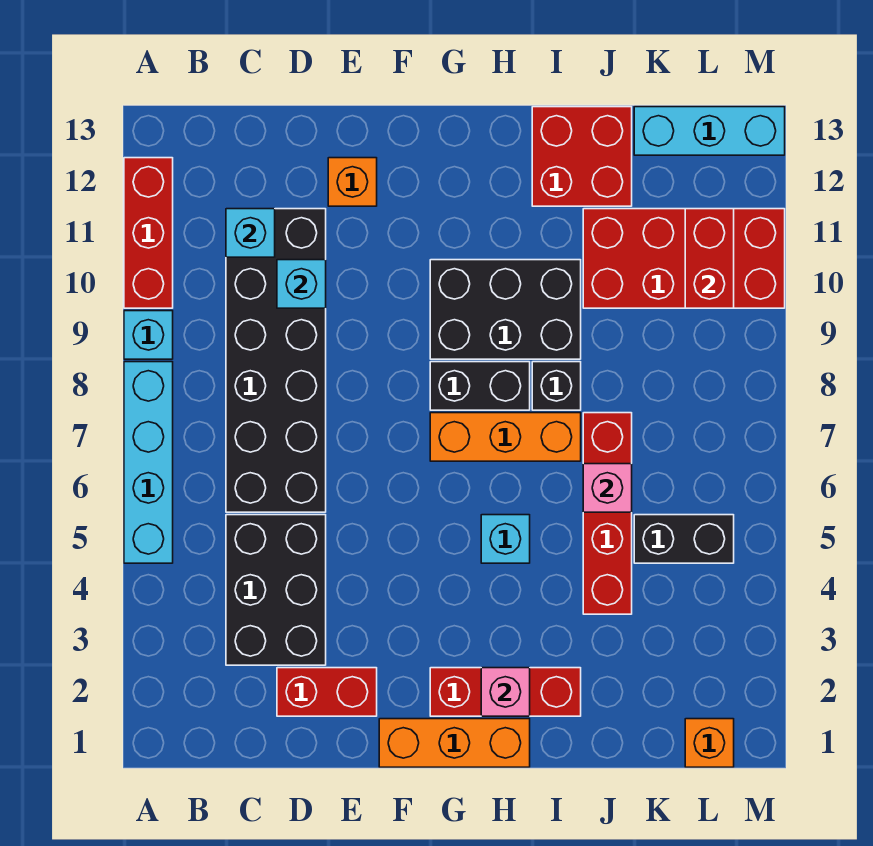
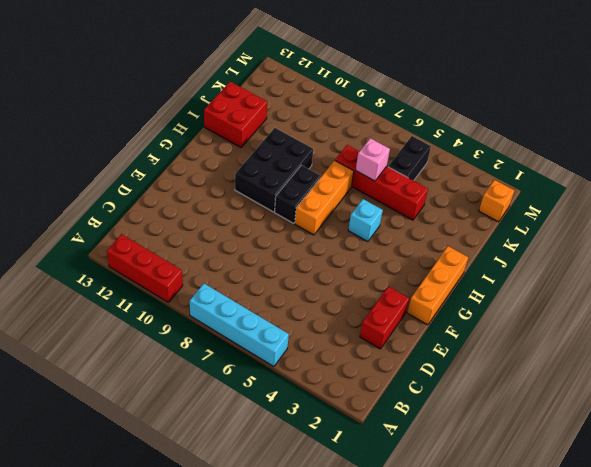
none -> cyan brick A9 level 1
none -> black brick C3:D5 level 1
none -> black brick C6:D11 level 1

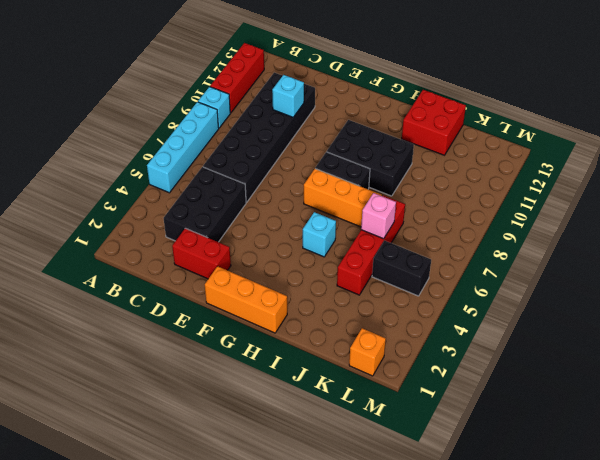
none -> orange brick E12 level 1
none -> red brick G2:I2 level 1
none -> black brick I8 level 1

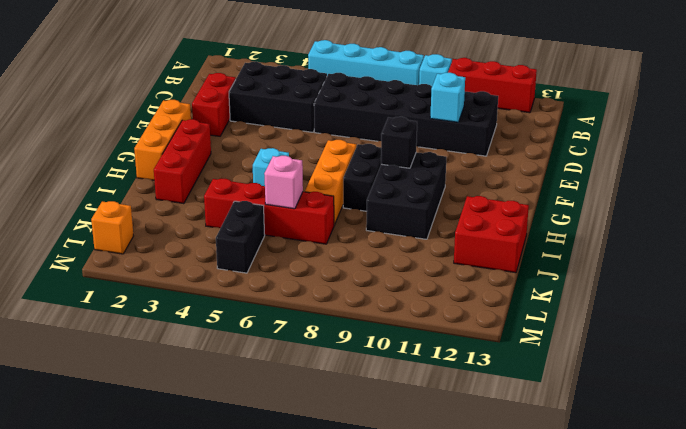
black brick G9 level 2 -> black brick I8 level 1
none -> orange brick E12 level 1
none -> red brick J10:M11 level 1
none -> cyan brick K13:M13 level 1

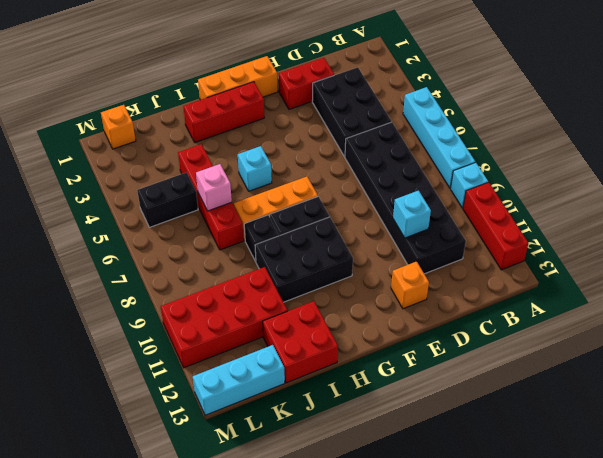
none -> cyan brick C11 level 2
none -> pink brick H2 level 2
none -> red brick L10:L11 level 2

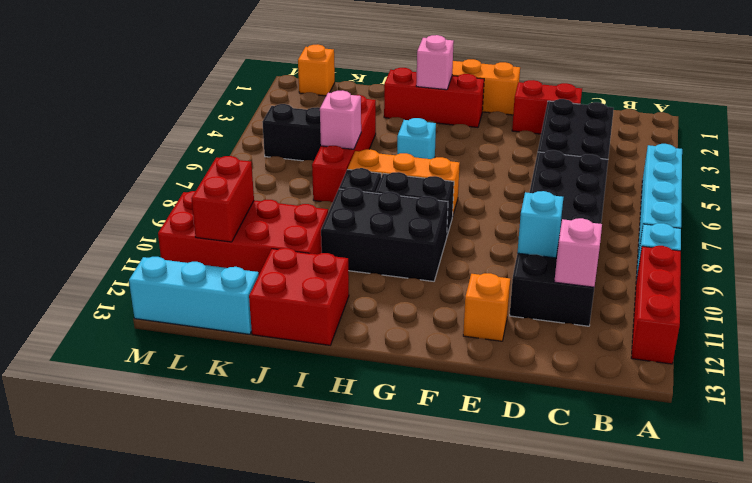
pink brick C11 level 2 -> cyan brick C11 level 2

